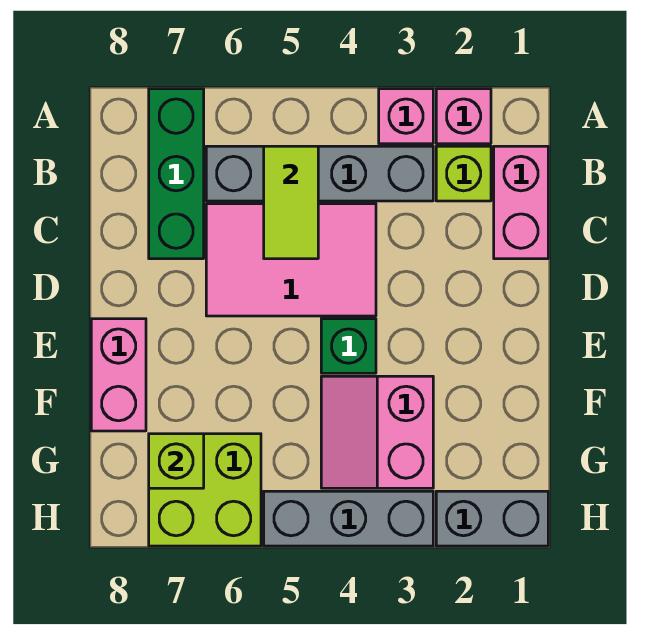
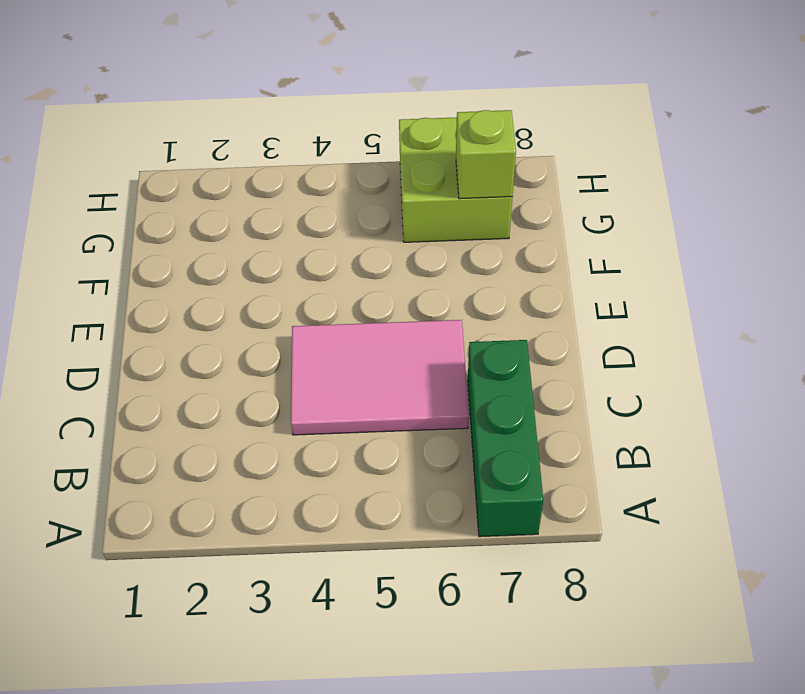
none -> pink brick A2 level 1
none -> pink brick A3 level 1
none -> pink brick B1:C1 level 1

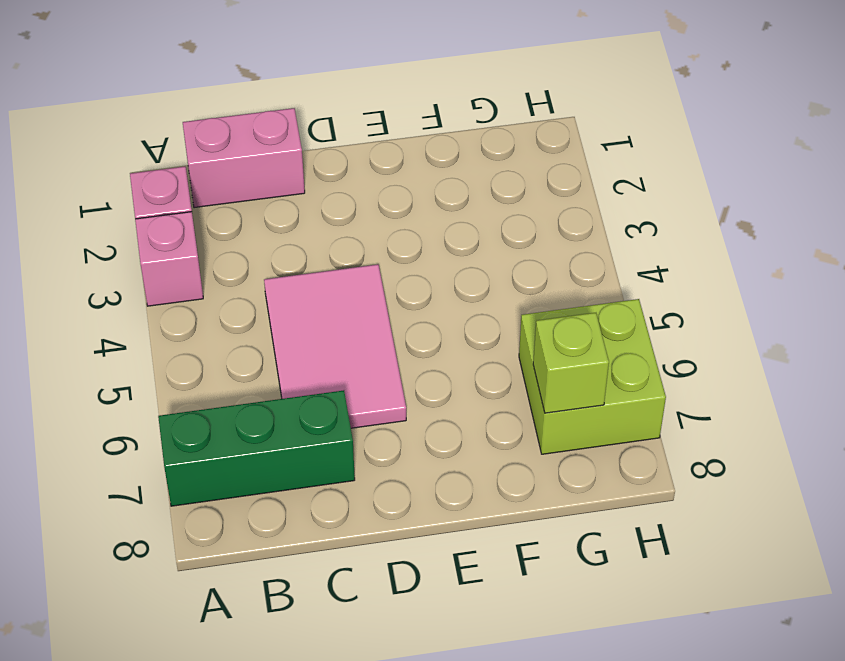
none -> lime brick B2 level 1
none -> grey brick B3:B6 level 1
none -> green brick E4 level 1

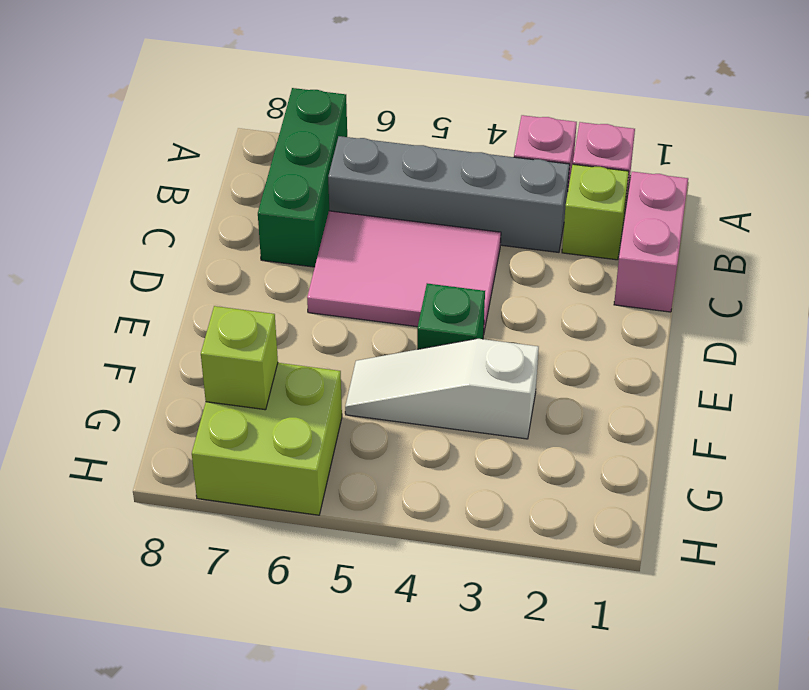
white slope F3:F5 level 1 top 3 -> pink slope F3:G4 level 1 top 3
none -> pink brick E8:F8 level 1
none -> grey brick H1:H2 level 1
none -> grey brick H3:H5 level 1

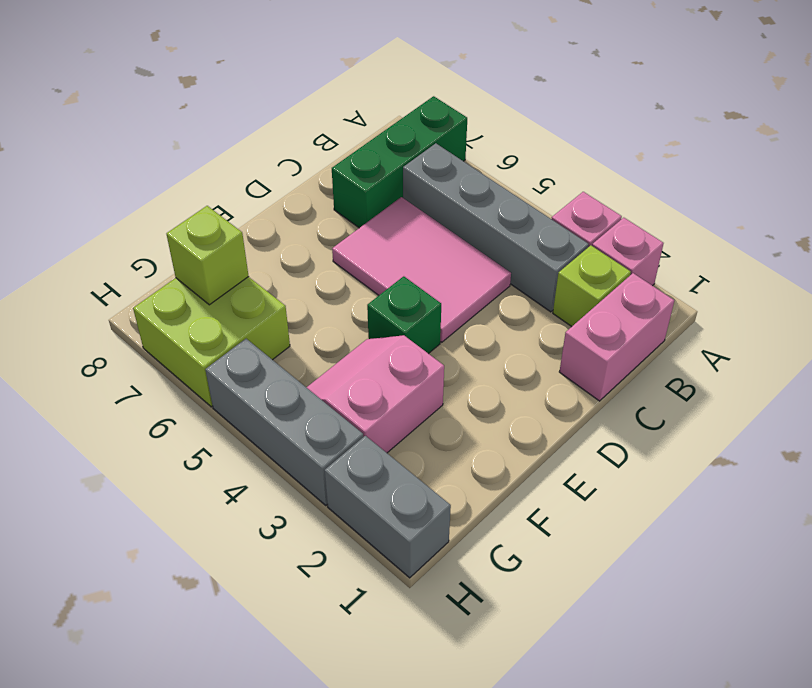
none -> pink brick E8:F8 level 1
none -> lime tile B5:C5 level 2

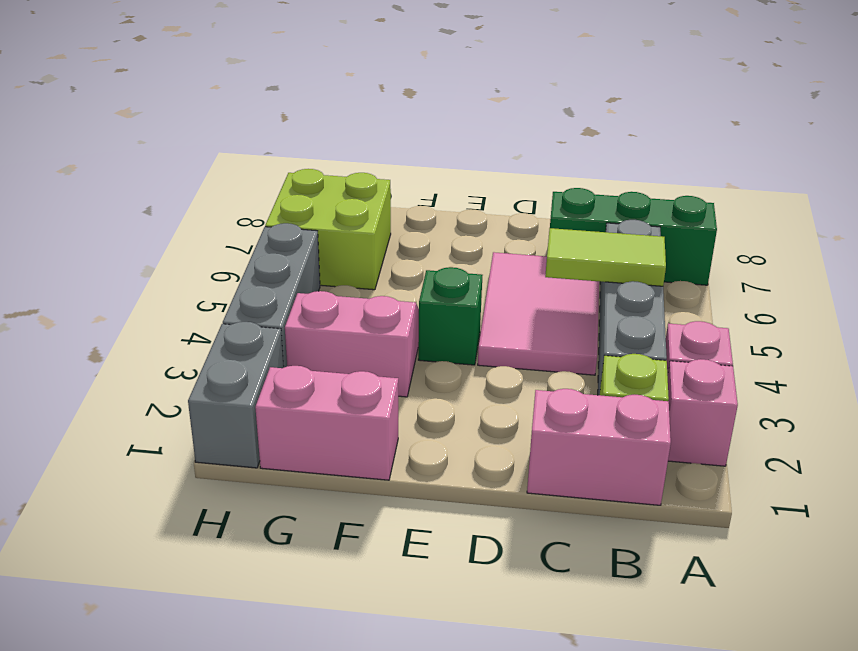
pink brick F1:G1 level 1 -> pink brick E8:F8 level 1
none -> lime brick G7 level 2

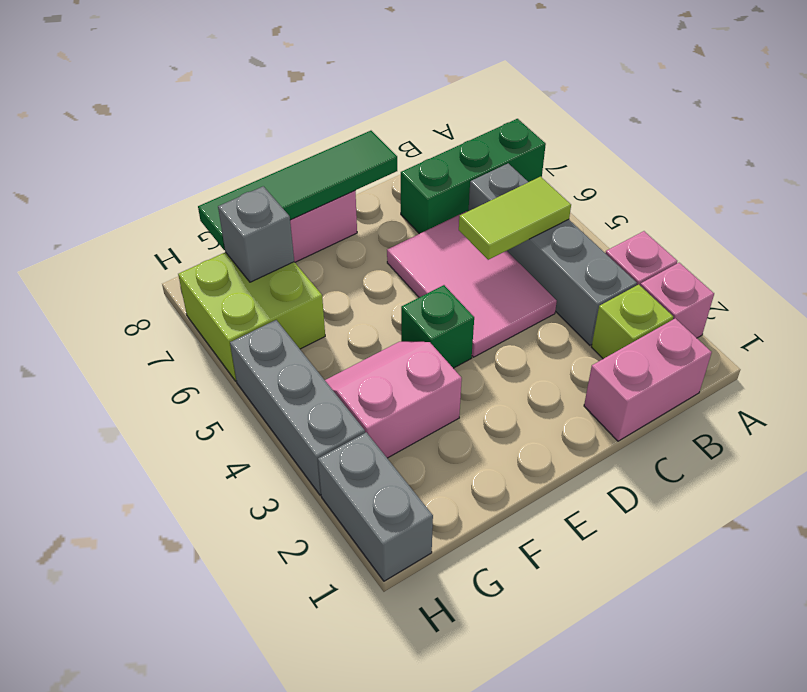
green tile D8:G8 level 2 -> none
grey brick G7 level 2 -> lime brick G7 level 2

